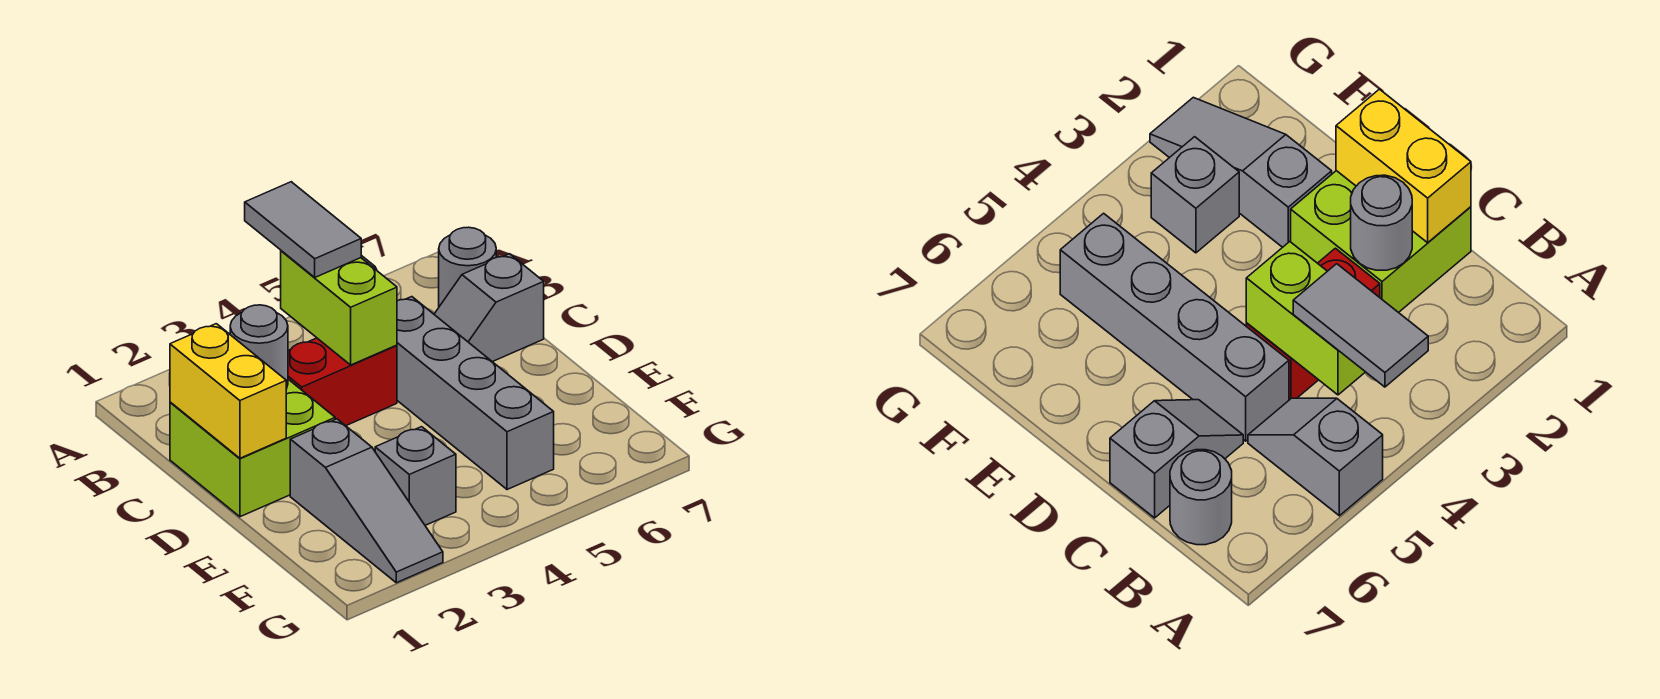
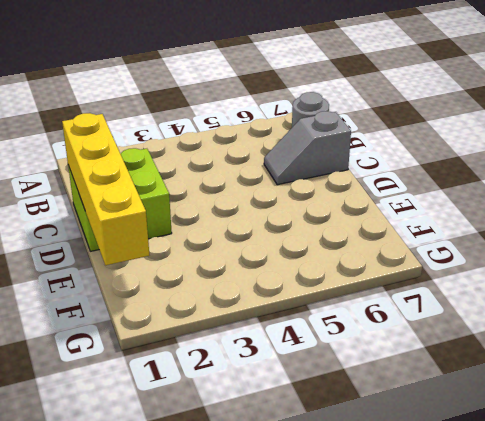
yellow brick C1:F1 level 2 -> yellow brick C1:D1 level 2
none -> grey slope A5:B5 level 1 top A
none -> red brick C3:C4 level 1
none -> grey brick C5:F5 level 1

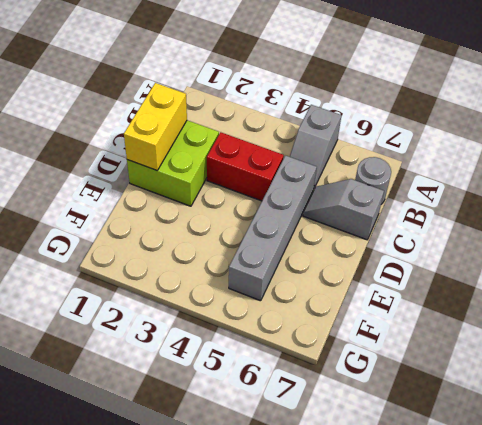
none -> grey slope E2:G2 level 1 top E
none -> grey brick F3 level 1
none -> lime brick B4:C4 level 2

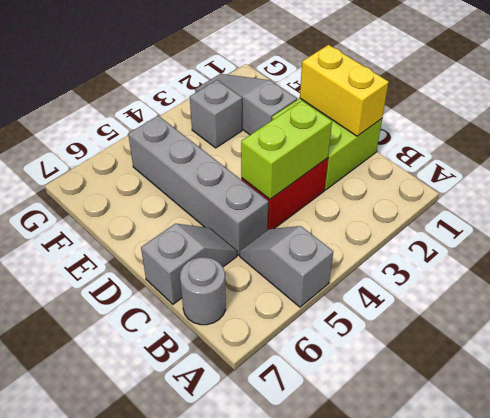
lime brick C3:C4 level 2 -> lime brick B4:C4 level 2
none -> grey round brick C2 level 2
none -> grey tile A4:B4 level 3

